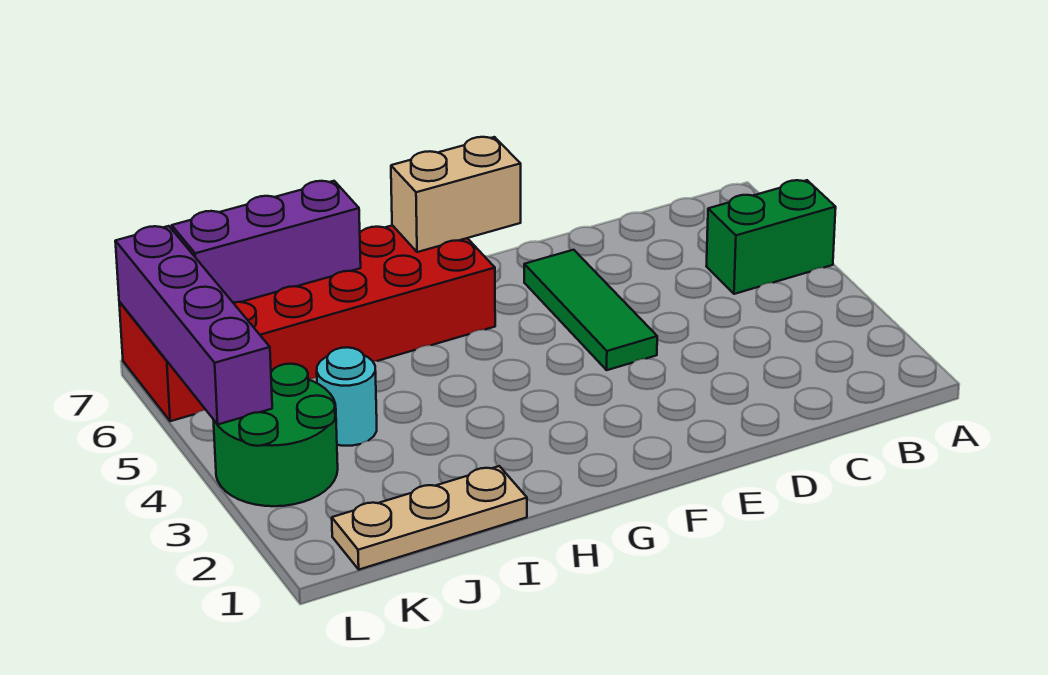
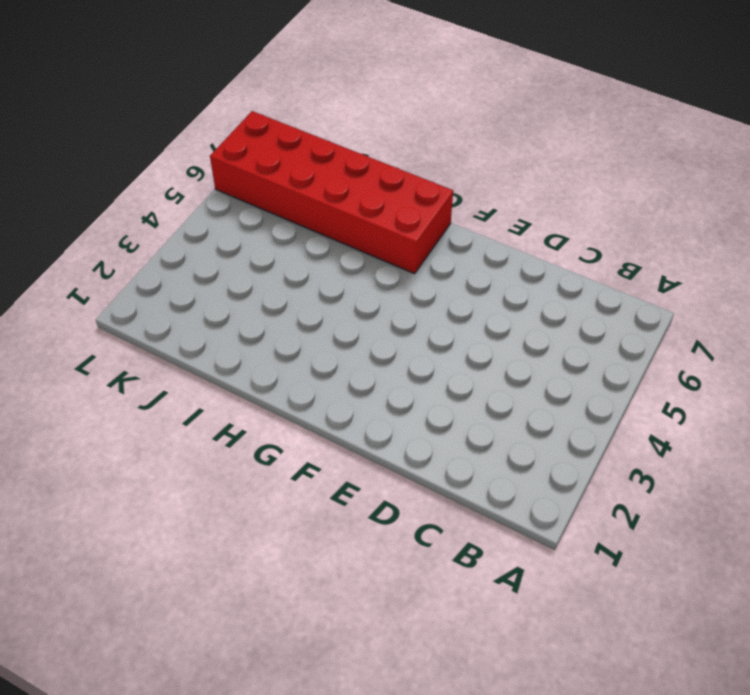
none -> green brick A5:B5 level 1
none -> green tile E4:E6 level 1

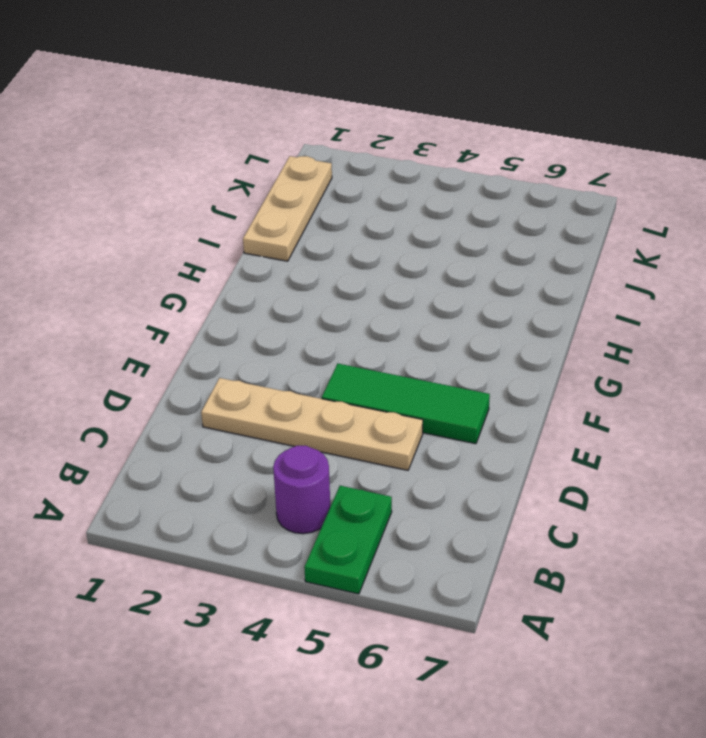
green plate A5:B5 level 1 -> green brick A5:B5 level 1
purple round brick B4 level 1 -> none
tan plate D2:D5 level 1 -> none
none -> red brick G6:L7 level 1
none -> cyan round brick J4 level 1

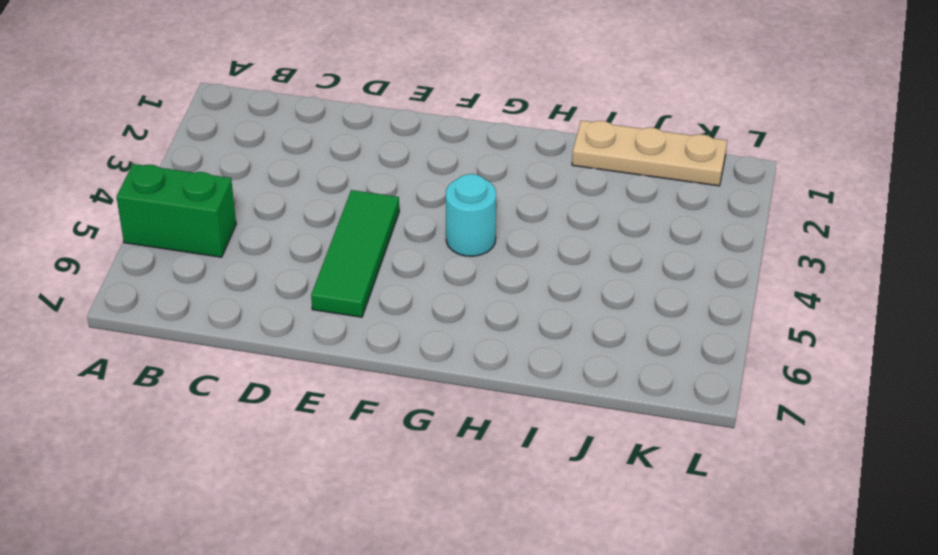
cyan round brick G4 level 1 -> cyan round brick J4 level 1
none -> red brick G6:L7 level 1
none -> green round brick K3:L4 level 1

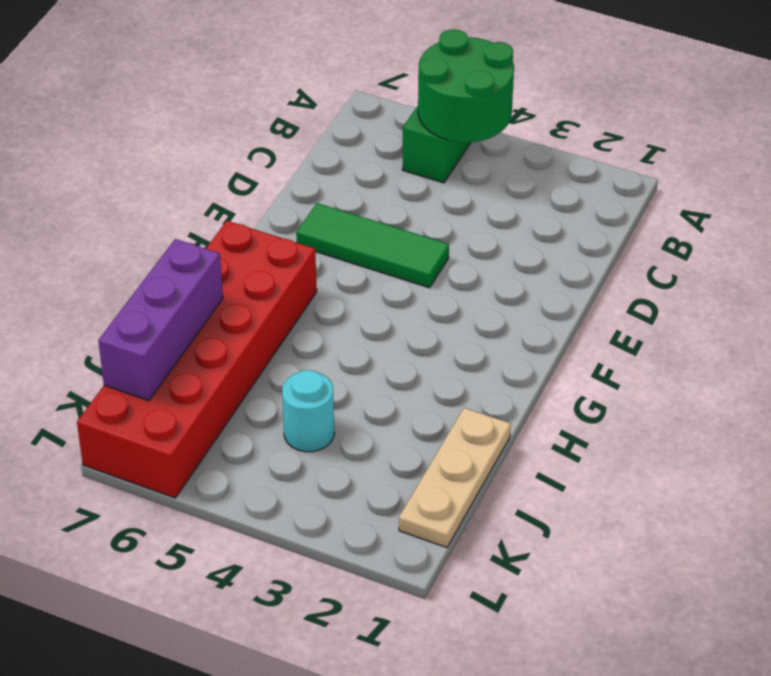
green round brick A4:B5 level 2 -> green round brick K3:L4 level 1
none -> tan brick F7:G7 level 2
none -> purple brick L4:L7 level 2

